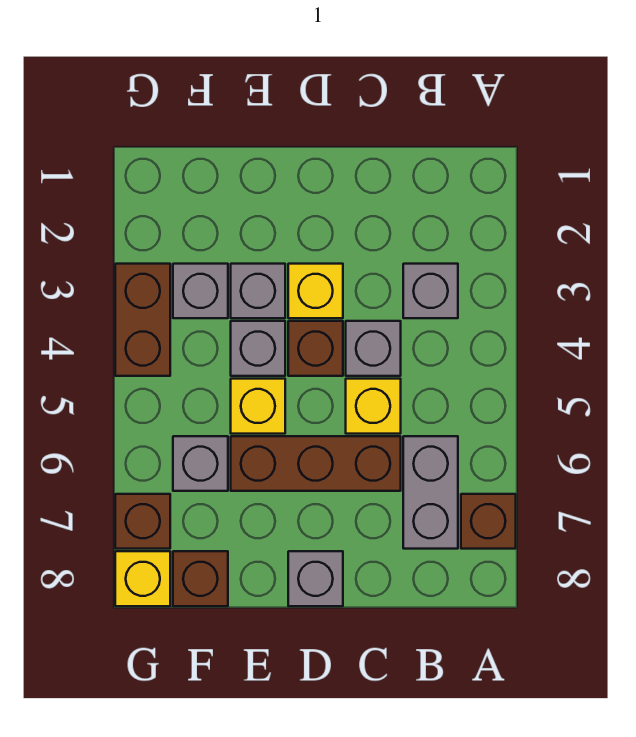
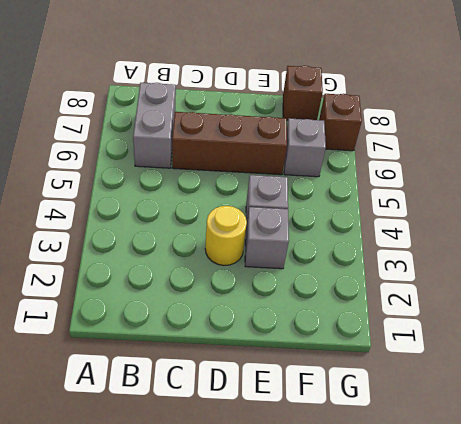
yellow round brick D3 level 1 -> yellow brick D3 level 1
none -> brown brick A7 level 1
none -> grey brick B3 level 1
none -> grey brick C4 level 1

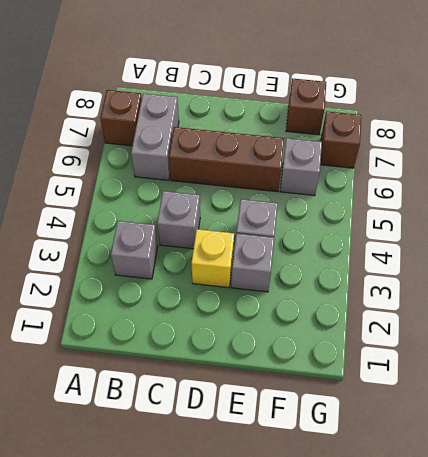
none -> yellow brick C5 level 1
none -> brown brick D4 level 1
none -> grey brick D8 level 1

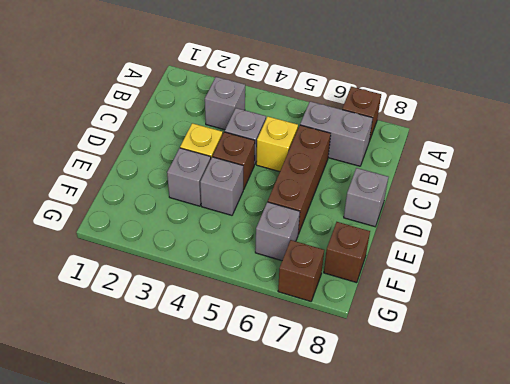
none -> yellow brick E5 level 1
none -> grey brick F3 level 1
none -> brown brick G3:G4 level 1

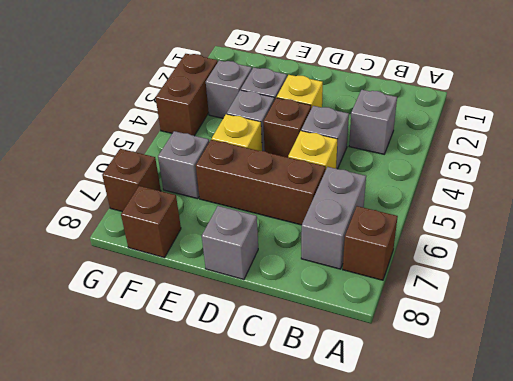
none -> yellow brick G8 level 1

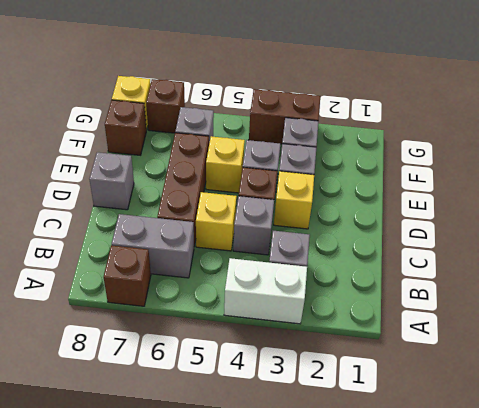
white brick A3:A4 level 1 -> none

